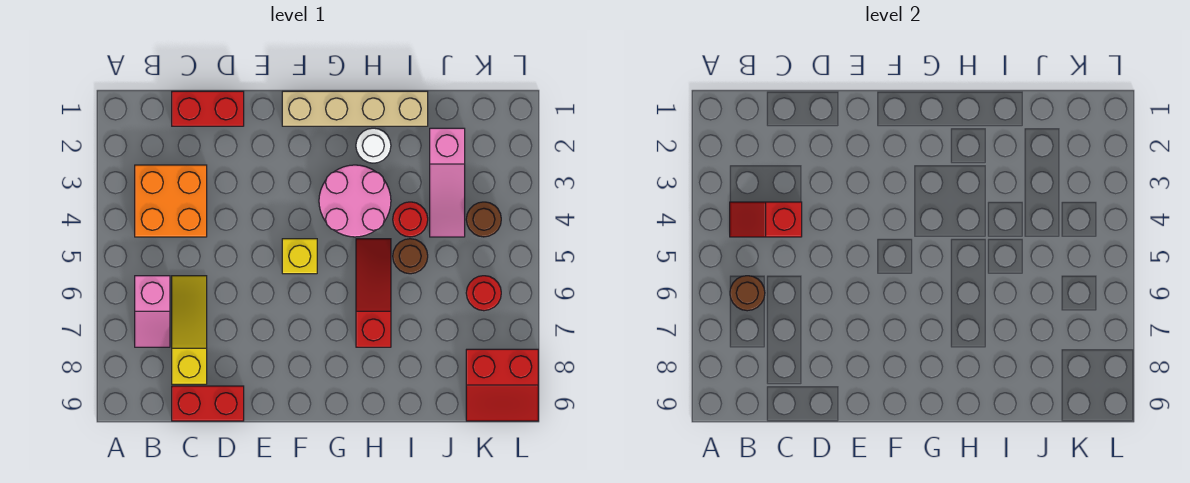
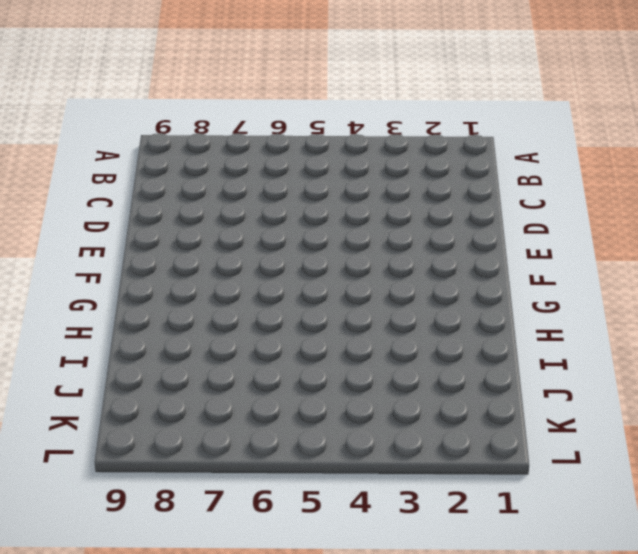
none -> orange brick B3:C4 level 1
none -> pink slope B6:B7 level 1 top 6
none -> red brick C1:D1 level 1

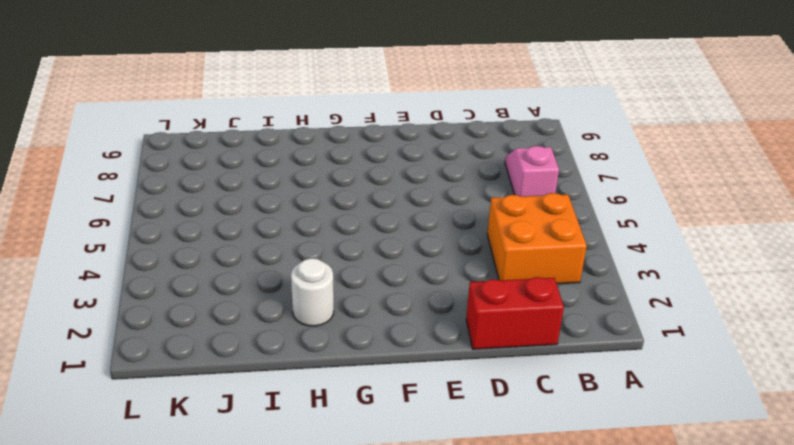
none -> yellow slope C6:C8 level 1 top 8
none -> red brick C9:D9 level 1
none -> tan brick F1:I1 level 1

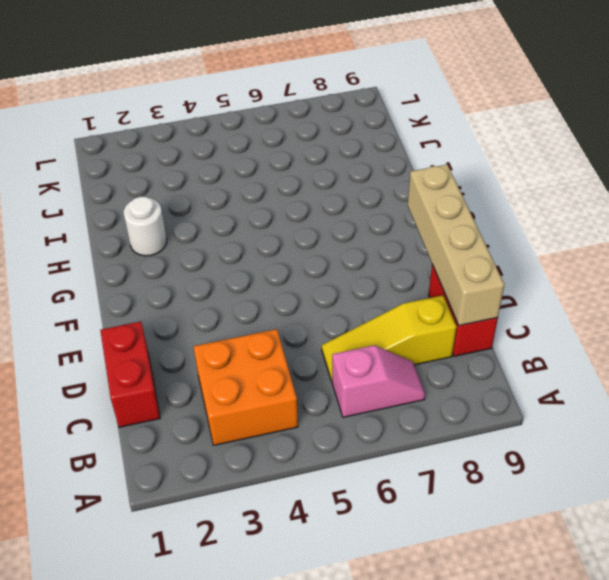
tan brick C9:F9 level 2 -> tan brick F1:I1 level 1
none -> yellow brick F5 level 1
none -> pink round brick G3:H4 level 1
none -> red slope H5:H7 level 1 top 7

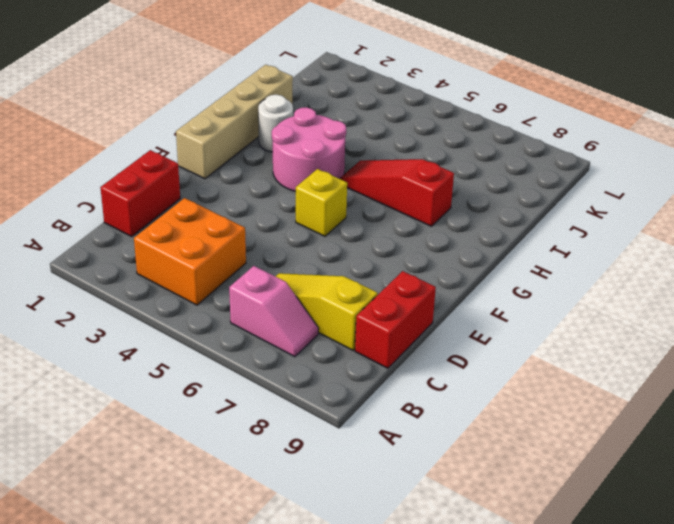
none -> red round brick I4 level 1
none -> brown round brick I5 level 1
none -> pink slope J2:J4 level 1 top 2

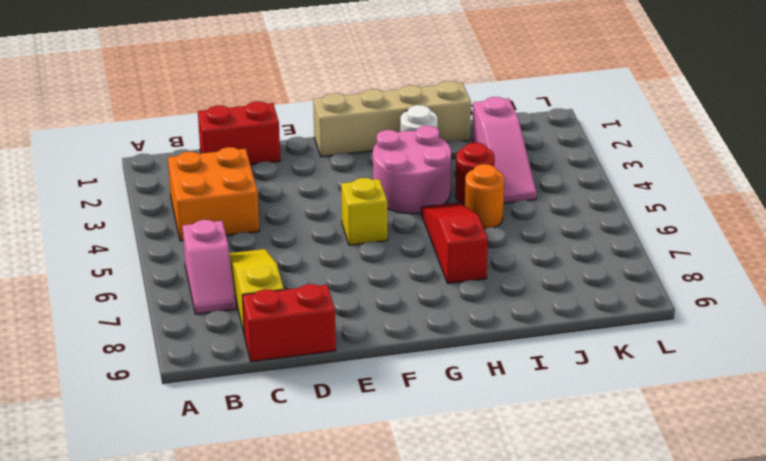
orange round brick I5 level 1 -> brown round brick I5 level 1
none -> brown round brick K4 level 1
none -> red round brick K6 level 1
none -> red slope K8:L9 level 1 top 8

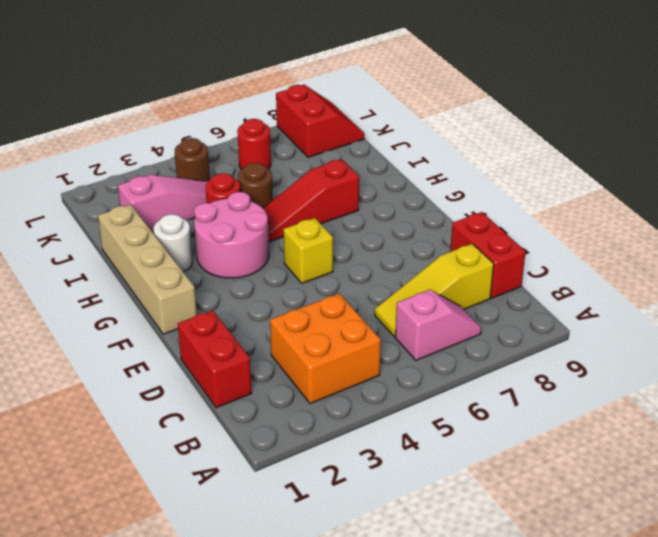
none -> red slope B4:C4 level 2 top C
none -> brown round brick B6 level 2

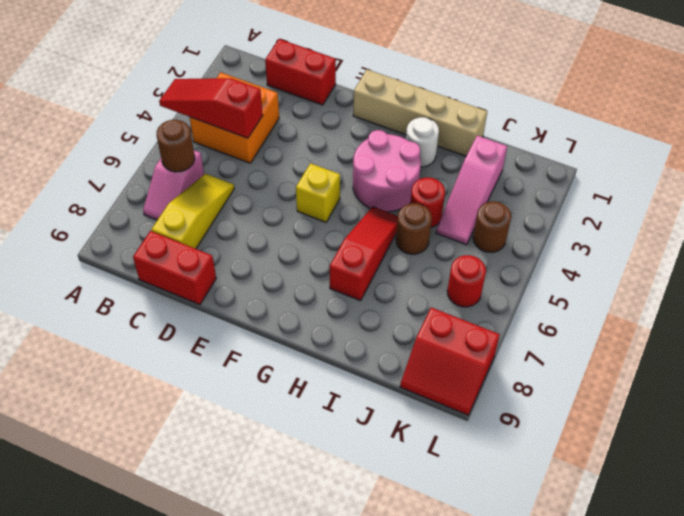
red slope A4:C4 level 2 top C -> red slope B4:C4 level 2 top C

